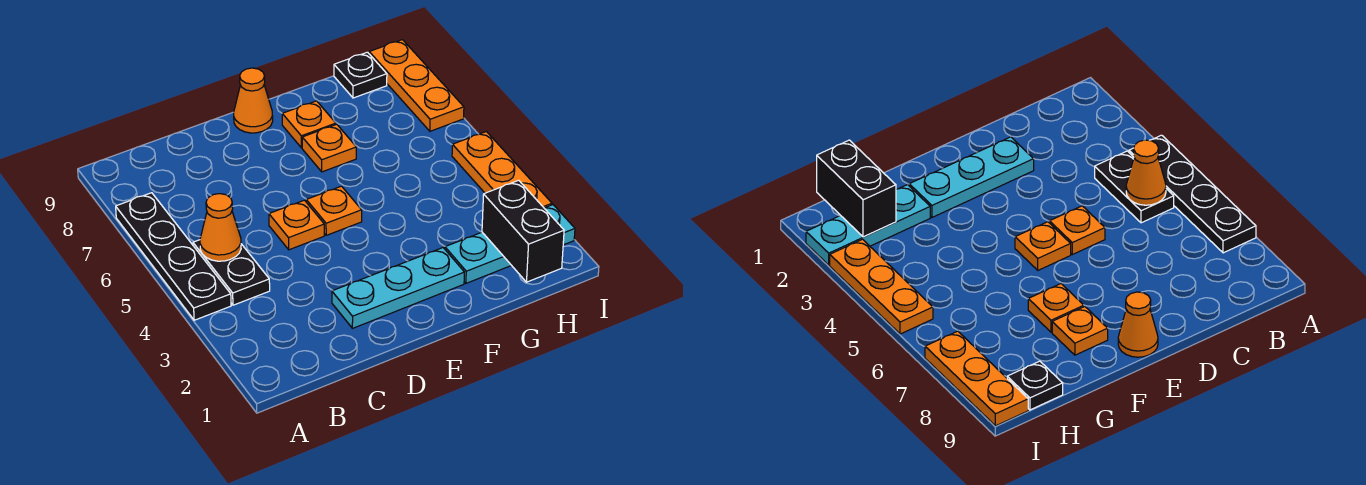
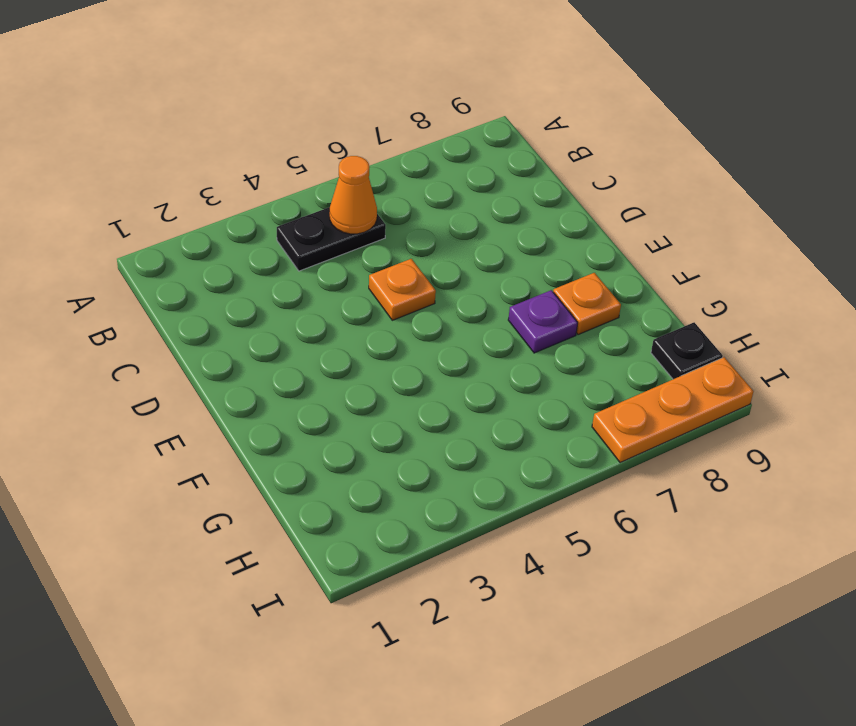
purple plate F7 level 1 -> orange plate F7 level 1
none -> black plate A4:A7 level 1
none -> cyan plate D2:F2 level 1
none -> orange plate E5 level 1

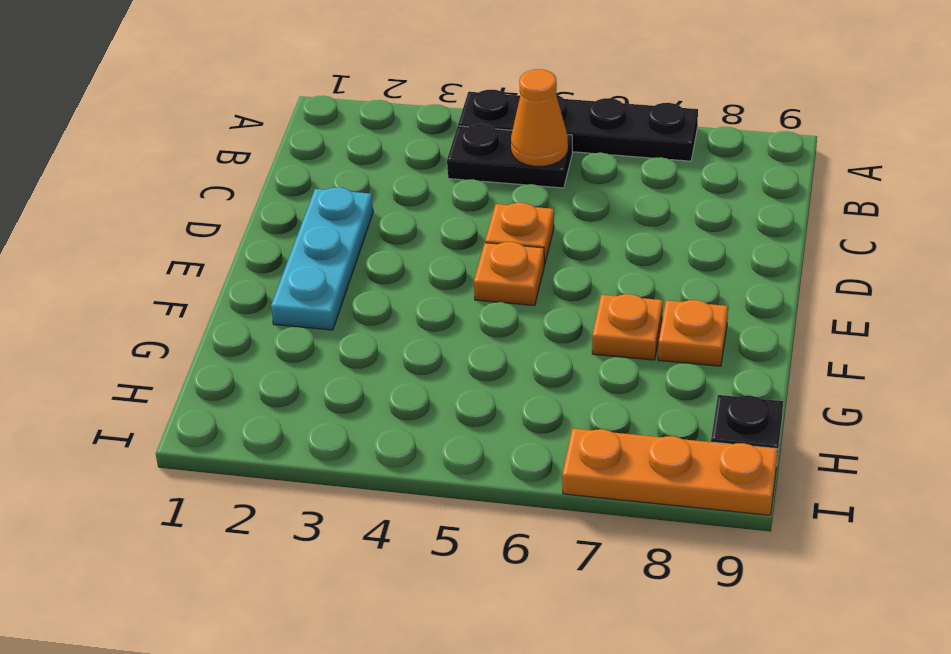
none -> orange cone E9 level 1
none -> cyan plate G2:I2 level 1
none -> orange plate I3:I5 level 1

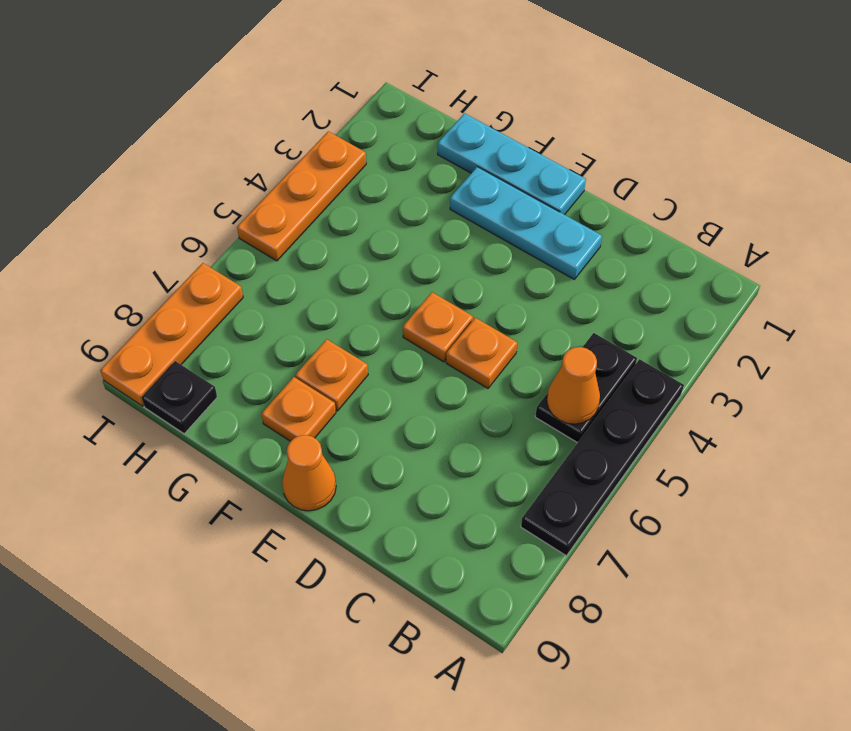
cyan plate E1:G1 level 1 -> cyan plate G2:I2 level 1
none -> black brick H1:H2 level 2

